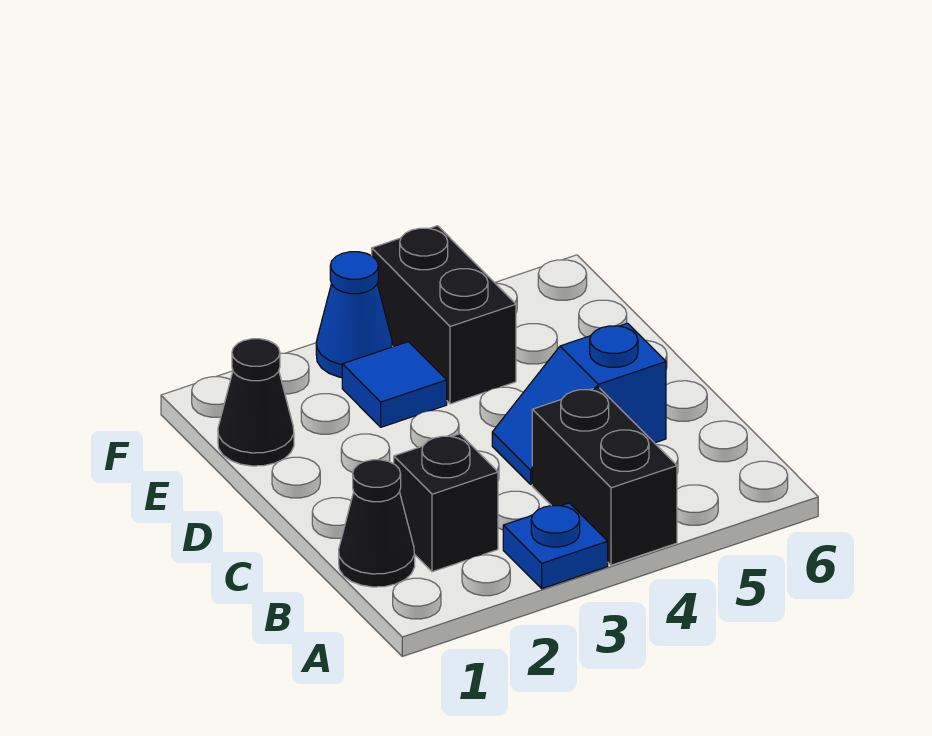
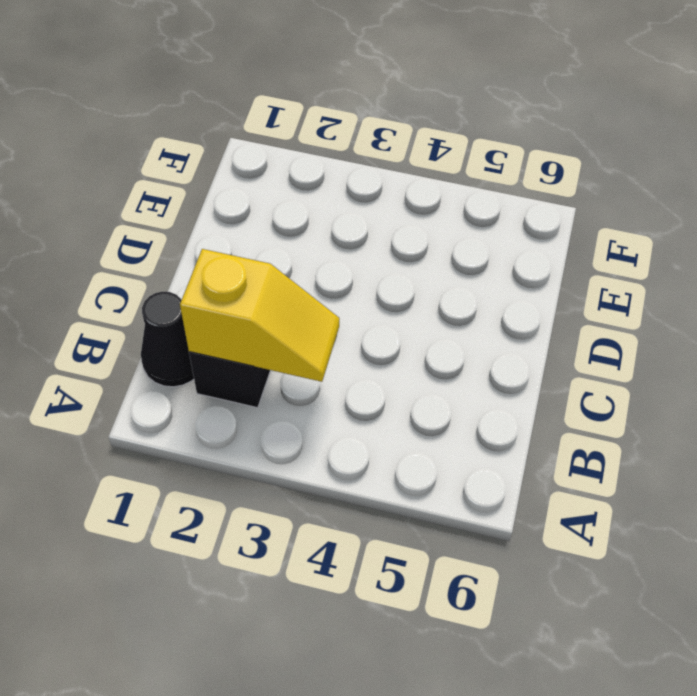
yellow slope B2:B3 level 2 top 2 -> none
none -> blue plate A3 level 1
none -> black brick A4:B4 level 1

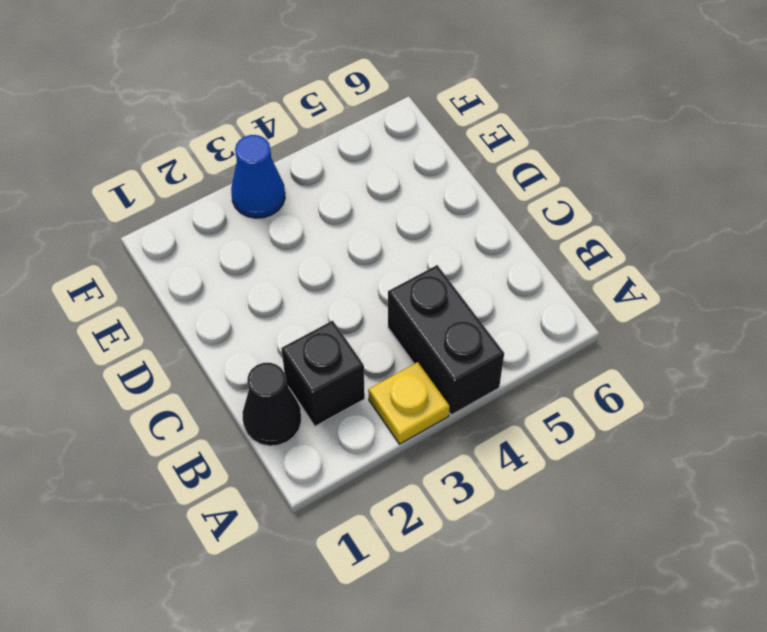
yellow plate A3 level 1 -> blue plate A3 level 1
none -> blue slope C4:C5 level 1 top 5
none -> black cone E1 level 1

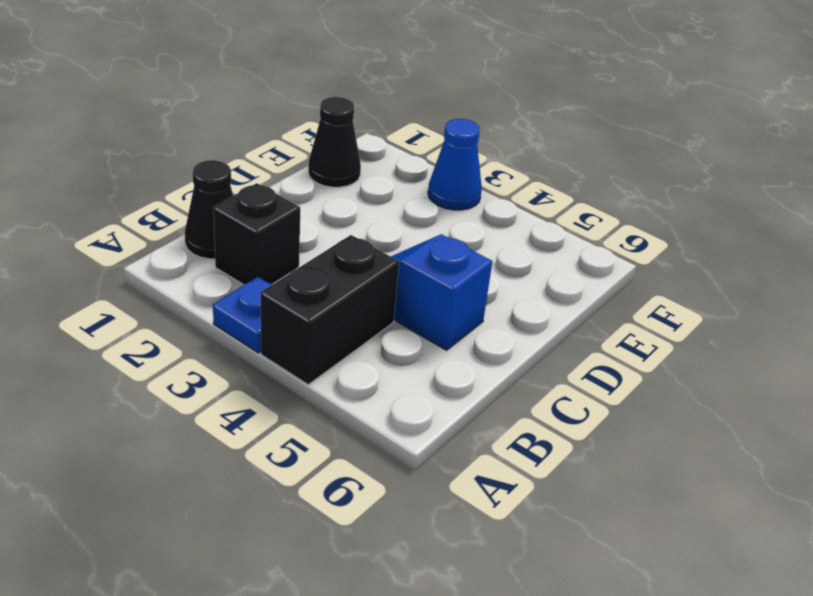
none -> blue tile E3 level 1
none -> black brick E4:F4 level 1

